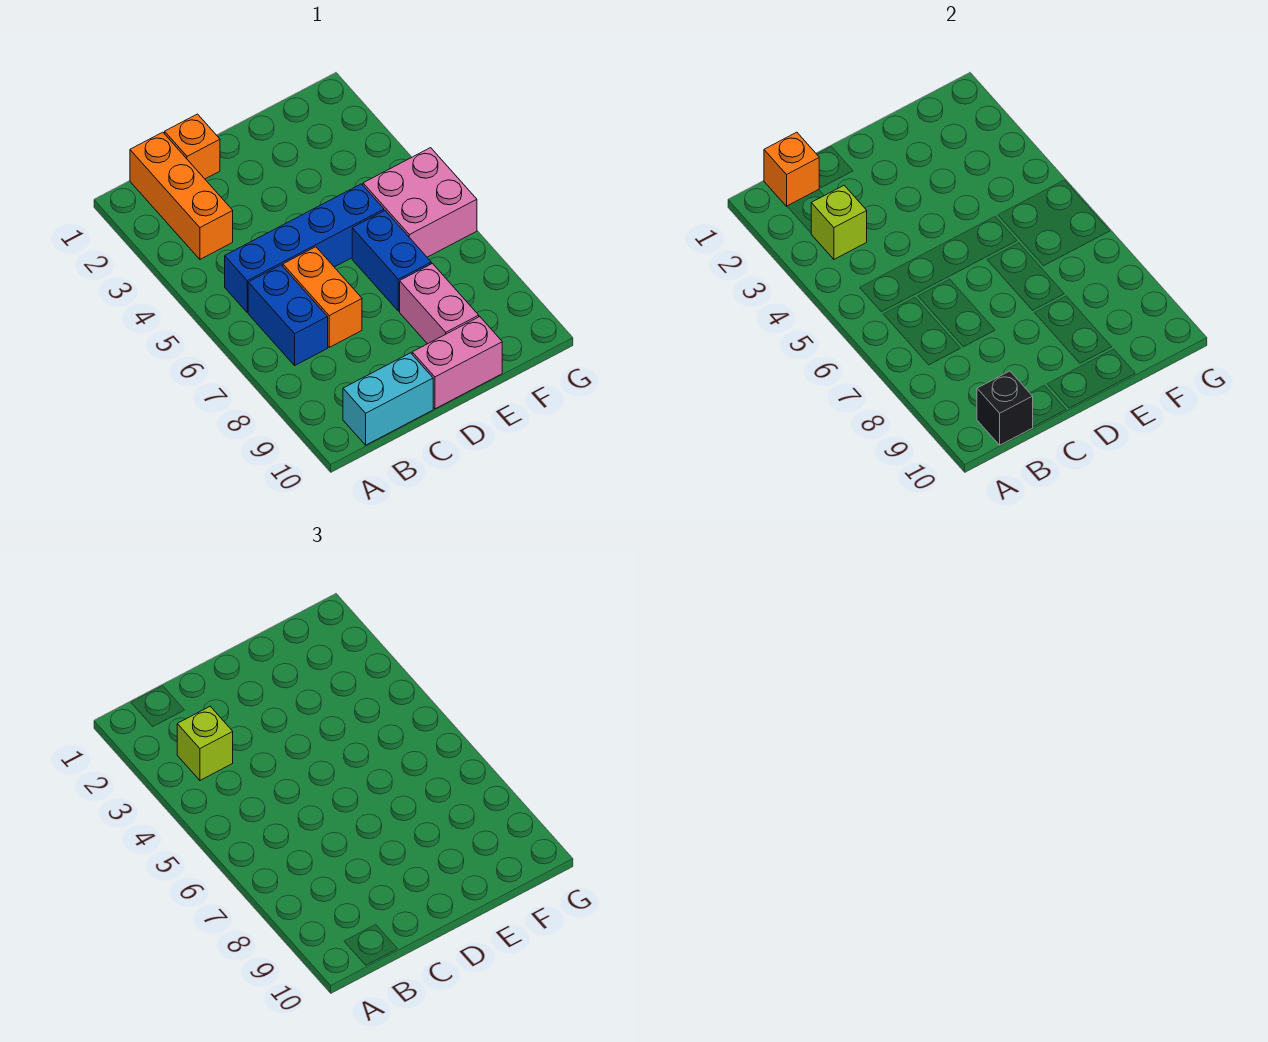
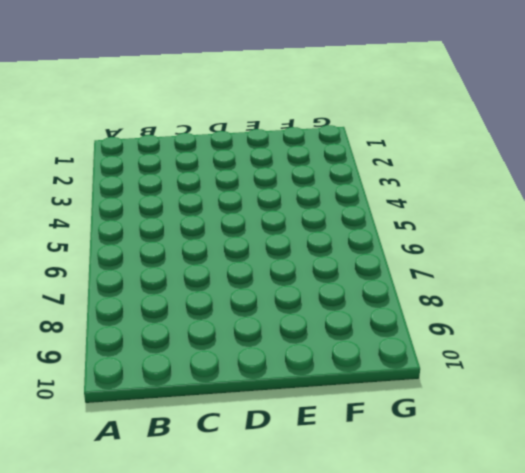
none -> orange brick B1:B3 level 1
none -> blue brick B5:E5 level 1
none -> blue brick B6:B7 level 1

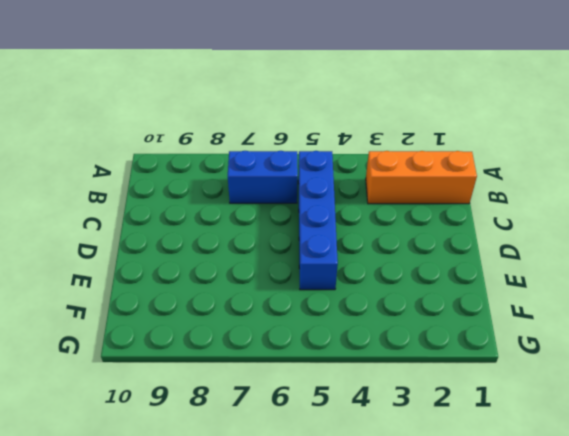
none -> cyan brick B10:C10 level 1
none -> orange brick C1 level 1
none -> orange brick C6:C7 level 1

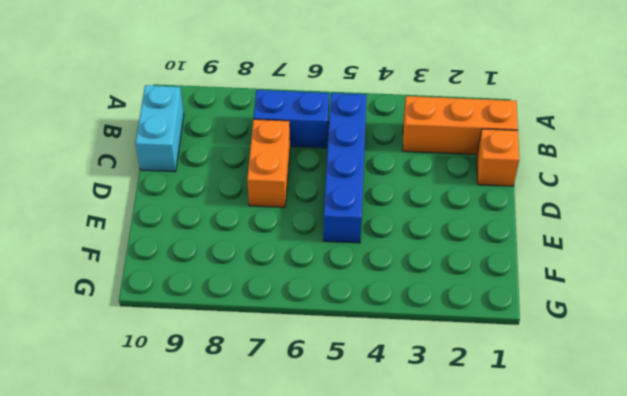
orange brick C7:D7 level 1 -> orange brick C6:C7 level 1
none -> pink brick D10:E10 level 1
none -> blue brick E6:E7 level 1
none -> pink brick E8:E9 level 1

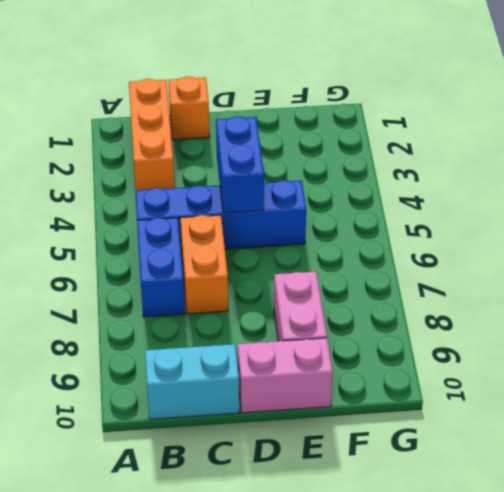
blue brick D4:D5 level 2 -> blue brick E6:E7 level 1
none -> pink brick F5:G6 level 1
none -> orange brick B1 level 2
none -> lime brick B3 level 2

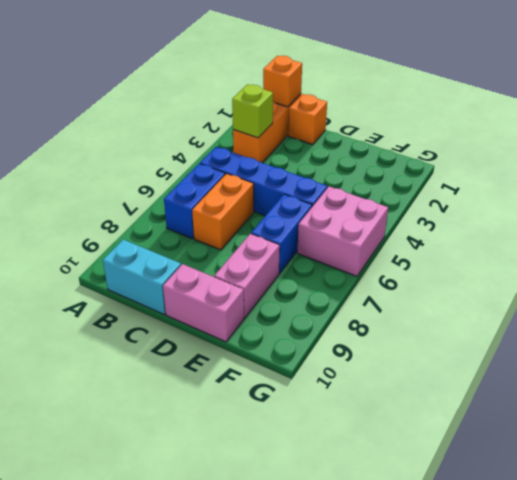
none -> black brick B10 level 2
none -> lime brick B3 level 3

